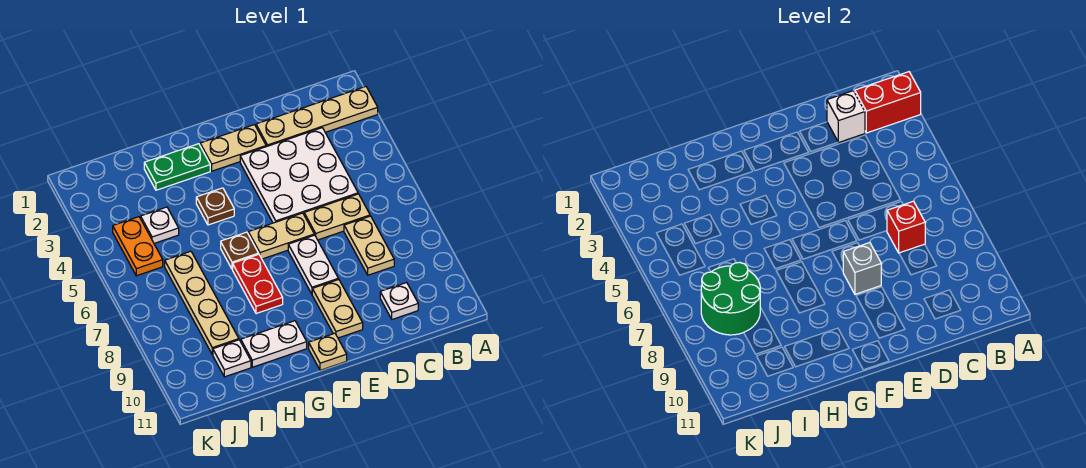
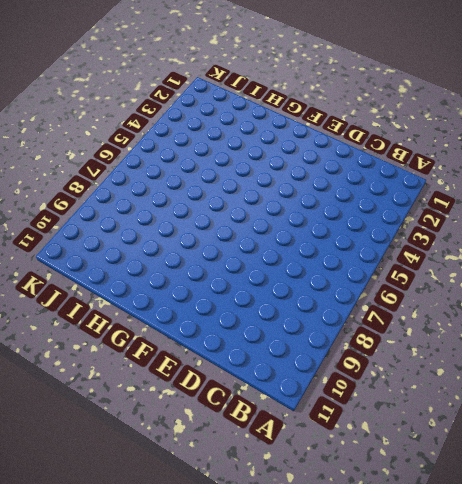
none -> tan plate A2:D2 level 1
none -> white plate C3:E5 level 1
none -> tan plate C6:D6 level 1

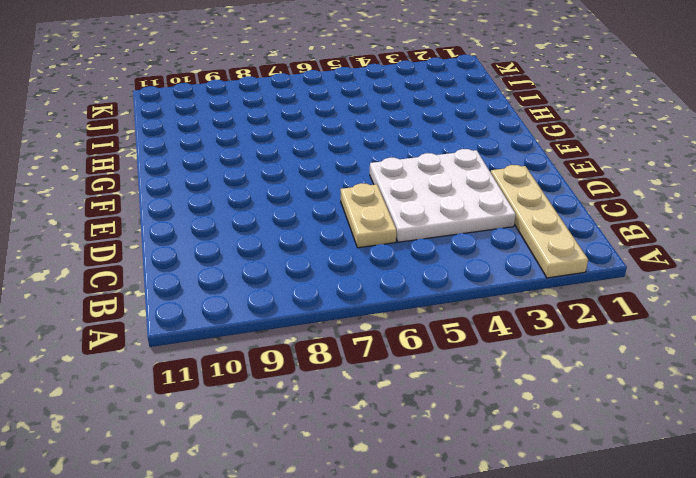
none -> tan plate C7:C8 level 1
none -> white plate C10 level 1
none -> tan plate E2:F2 level 1

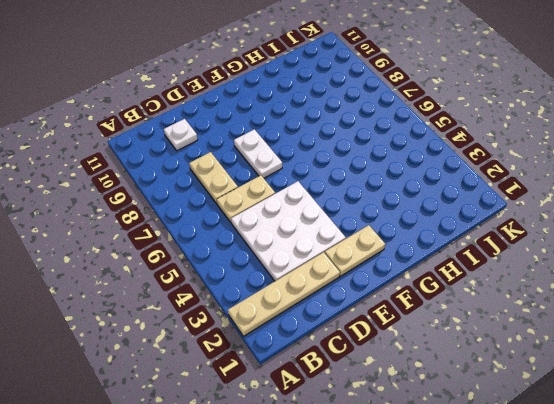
none -> tan plate E6:F6 level 1
none -> tan plate E9:E10 level 1
none -> tan plate F11 level 1

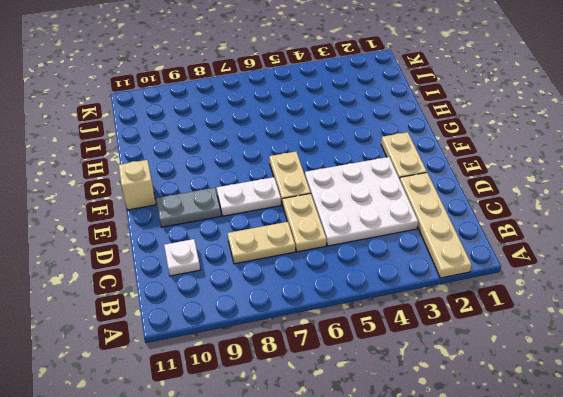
grey plate E9:E10 level 1 -> tan plate E9:E10 level 1
tan brick F11 level 1 -> tan plate F11 level 1
none -> green plate G2:H2 level 1
none -> brown plate G4 level 1
none -> brown plate G6 level 1

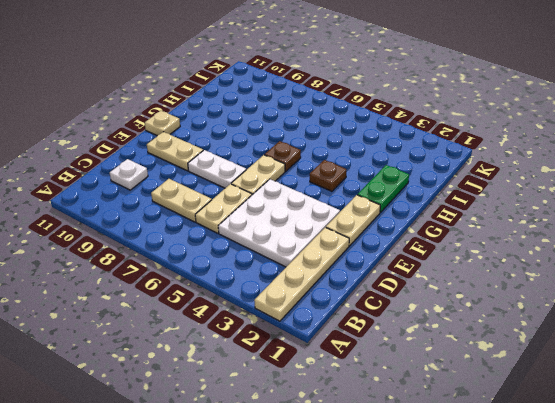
none -> red plate G7:G8 level 1
none -> white plate G10:H10 level 1
none -> white plate I4 level 1

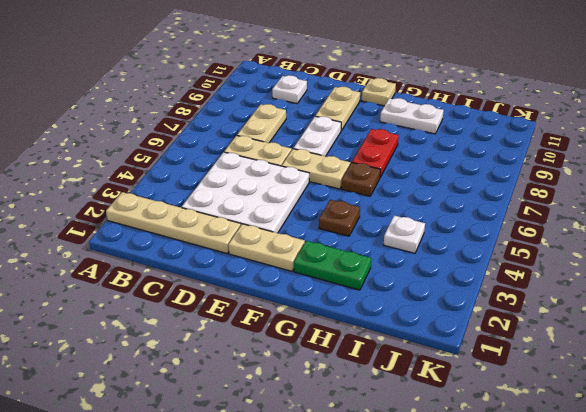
none -> tan plate I6:I9 level 1
none -> white plate I10 level 1
none -> orange plate J4:J5 level 1

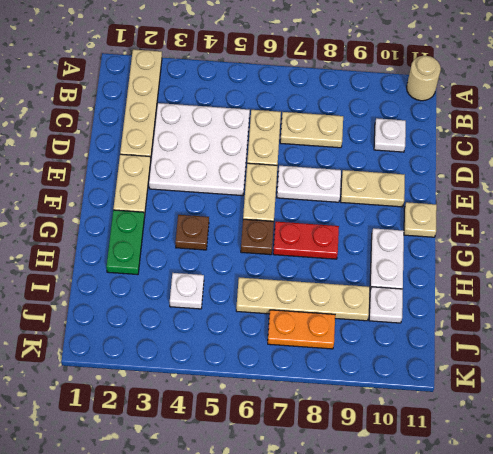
tan round brick A11 level 1 -> none
orange plate J7:J8 level 1 -> orange plate J4:J5 level 1
none -> red brick A2:B2 level 2
none -> white brick C2 level 2
none -> red brick C7 level 2

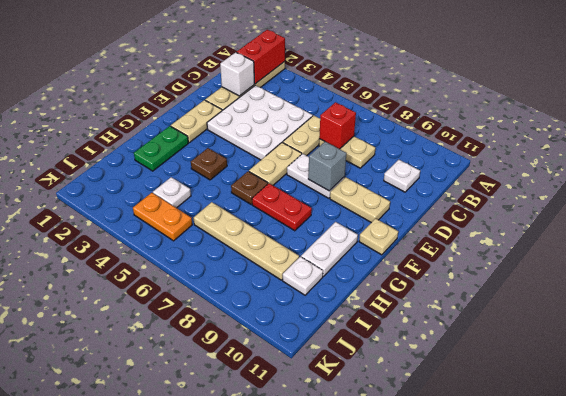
none -> green round brick I7:J8 level 2

